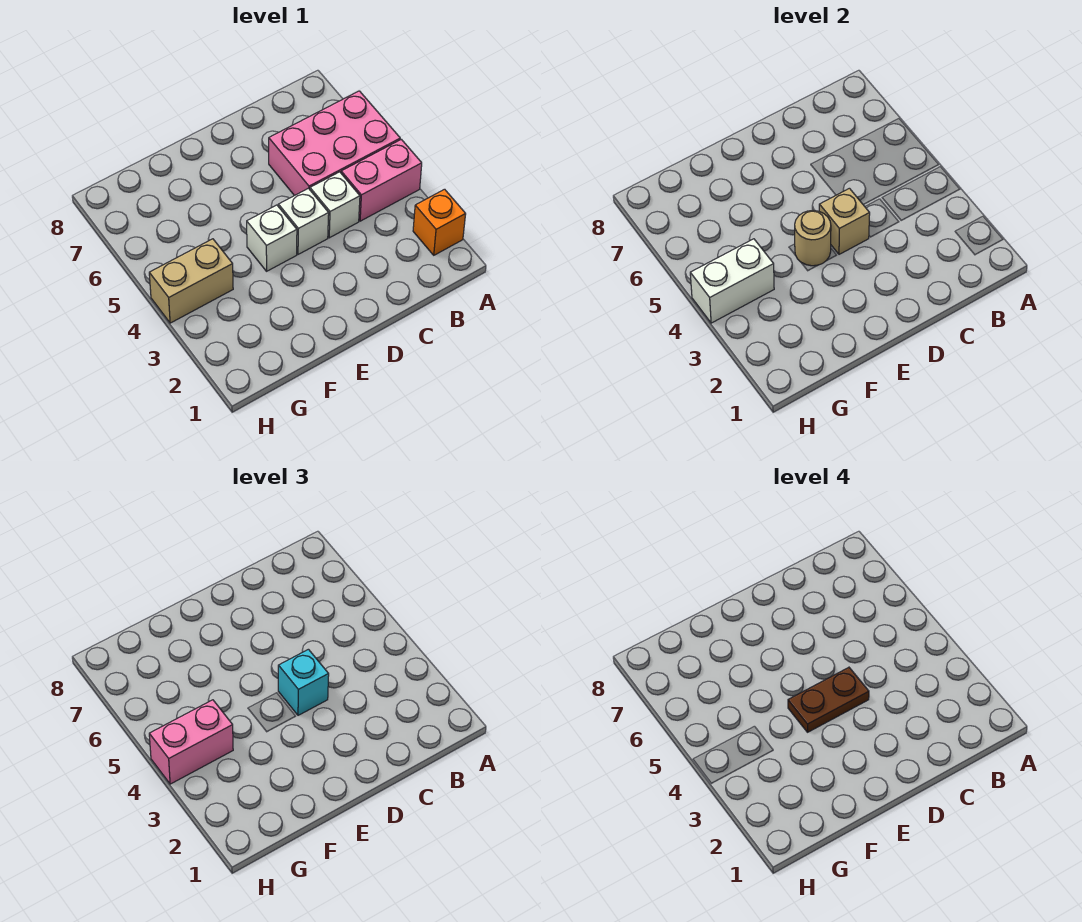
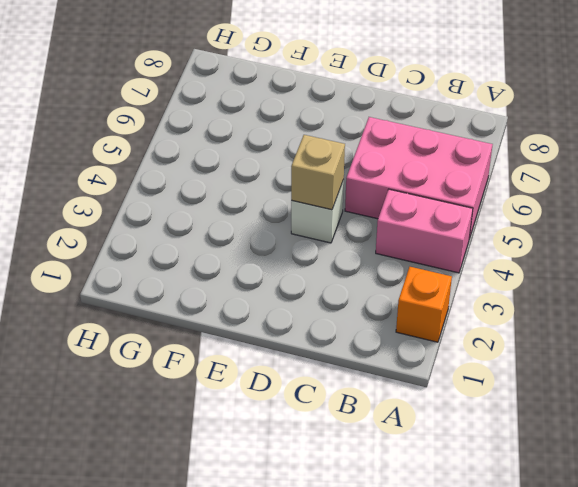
none -> white brick C4 level 1
none -> white brick E4 level 1
none -> tan brick G4:H4 level 1

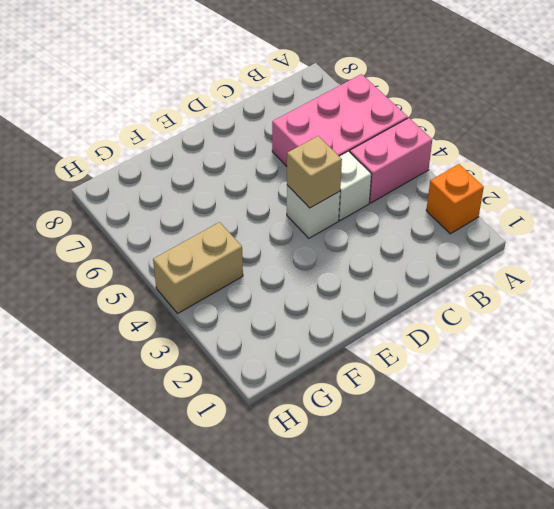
none -> white brick E4 level 1
none -> tan round brick E4 level 2
none -> white brick G4:H4 level 2

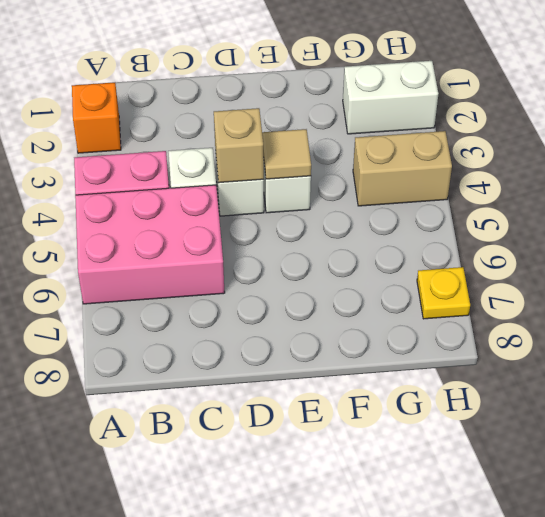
tan tile E4 level 2 -> tan round brick E4 level 2
white brick G2:H2 level 1 -> white brick G4:H4 level 2
yellow plate H7 level 1 -> none
none -> cyan brick D4 level 3
none -> pink brick G4:H4 level 3
none -> brown plate D4:E4 level 4

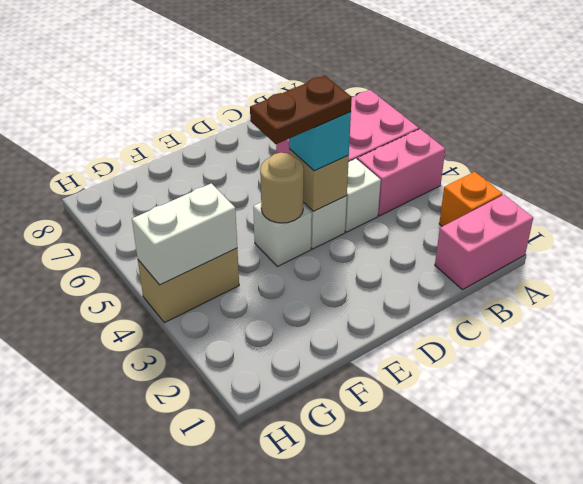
pink brick A1:B1 level 1 -> pink brick G4:H4 level 3

